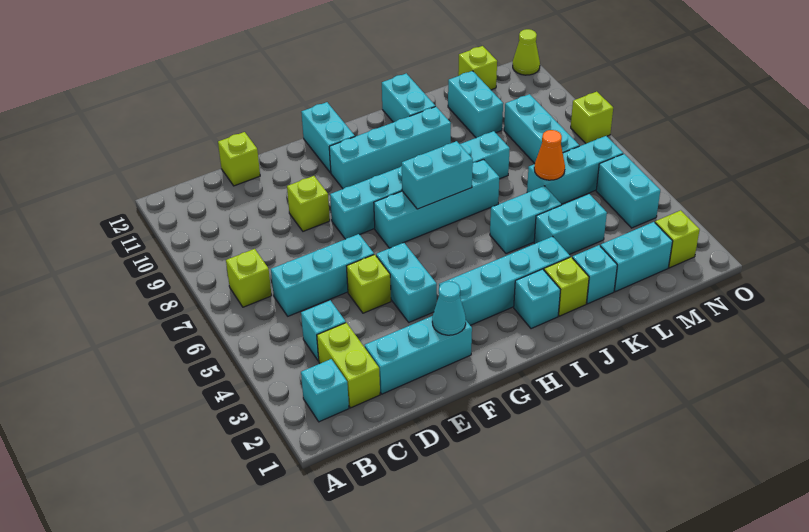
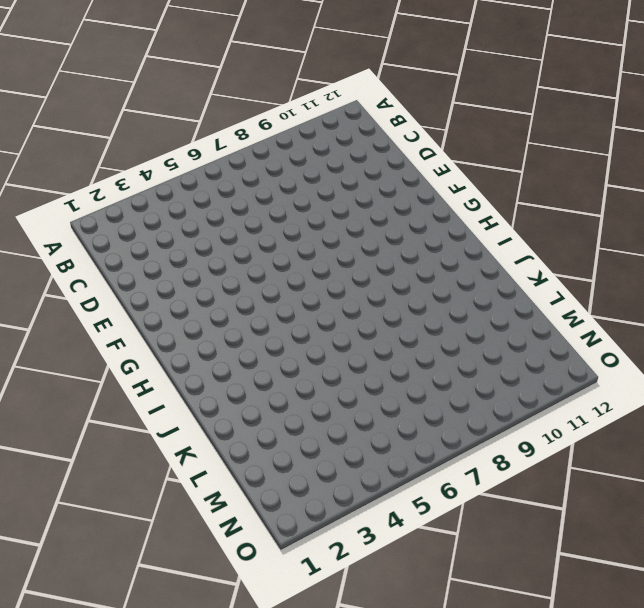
none -> cyan brick B2 level 1
none -> lime brick B7 level 1
none -> lime brick C2:C3 level 1
none -> cyan brick C4 level 1

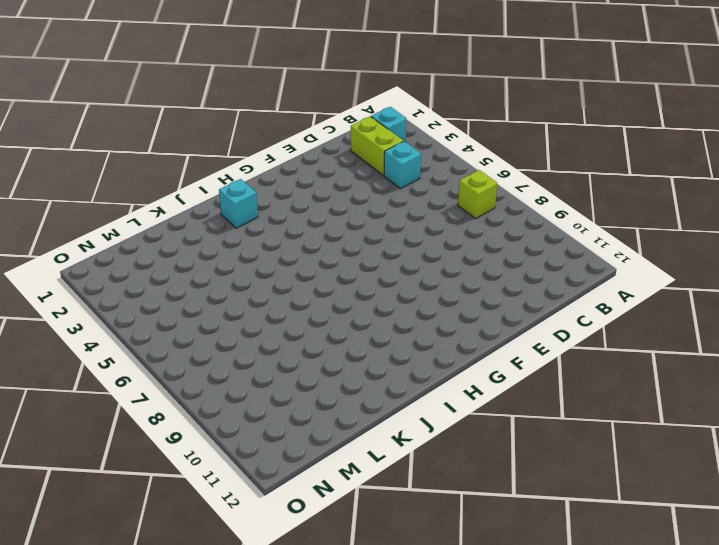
none -> cyan brick C6:E6 level 1
none -> cyan brick D2:F2 level 1
none -> lime brick D12 level 1
none -> lime brick E5 level 1

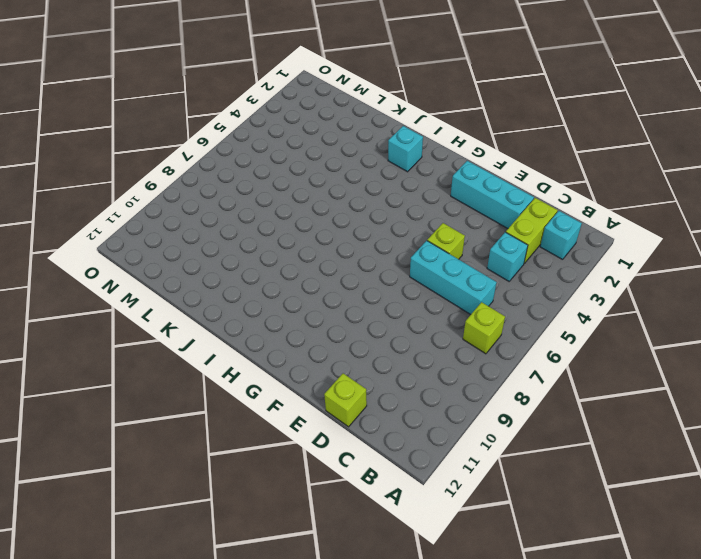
none -> lime brick E9 level 1
none -> cyan brick F4:F5 level 1
none -> cyan brick F8:K8 level 1
none -> cyan brick G3:J3 level 1

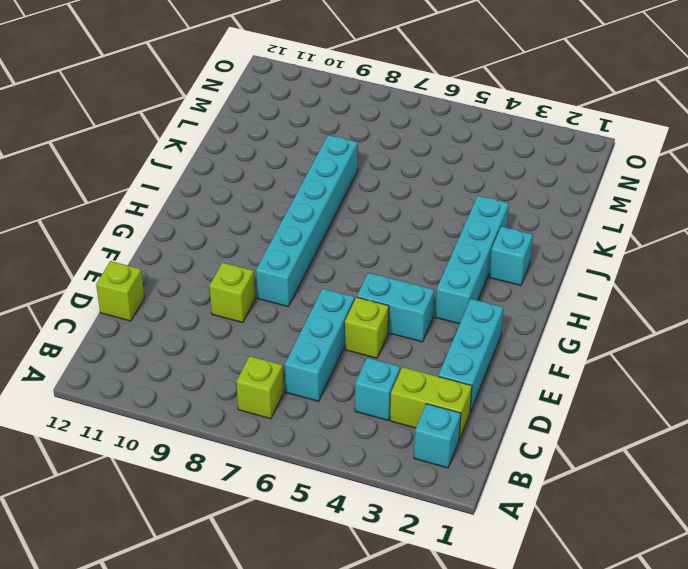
none -> cyan brick G7:J7 level 1
none -> cyan brick G10:J10 level 1
none -> cyan brick G11:G12 level 1
none -> lime brick J2 level 1

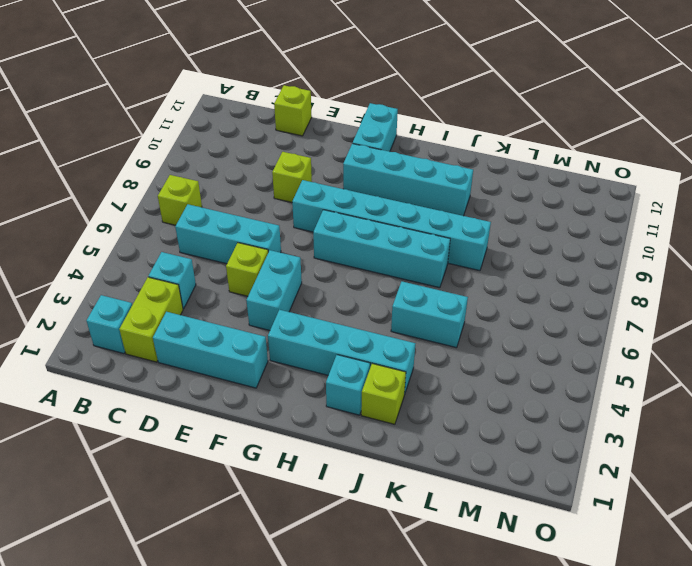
none -> cyan brick J11:J12 level 1
none -> cyan brick K2 level 1
none -> cyan brick K4:L4 level 1
none -> cyan brick L2:M2 level 1

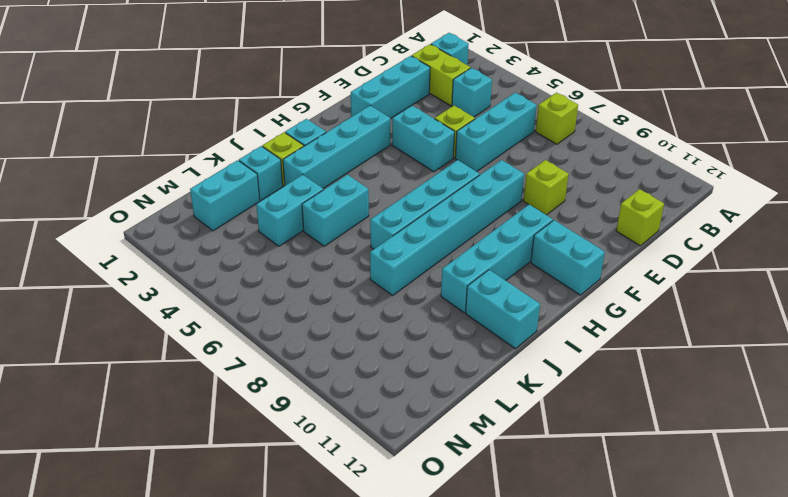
none -> cyan brick L6:N6 level 1
none -> cyan brick L10:L11 level 1
none -> cyan brick M7:M9 level 1
none -> lime brick M12 level 1

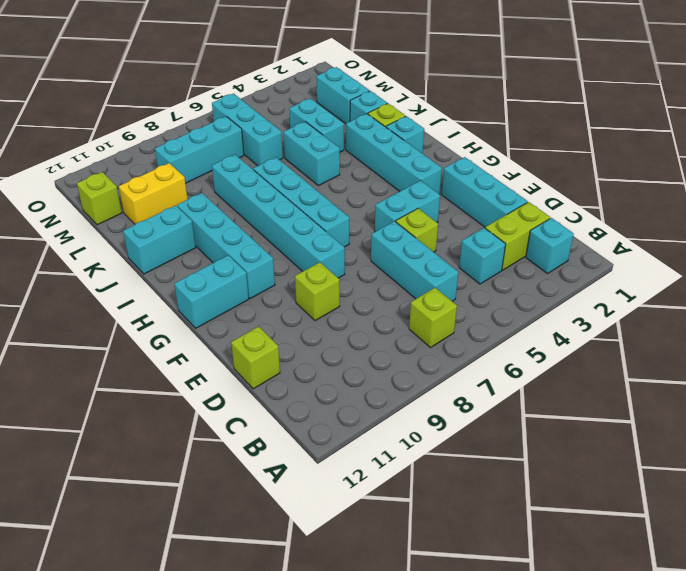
yellow brick L10:L11 level 1 -> cyan brick L10:L11 level 1
none -> lime brick N2 level 1
none -> cyan brick N4:N5 level 1
none -> lime brick O8 level 1
none -> lime cone O12 level 1

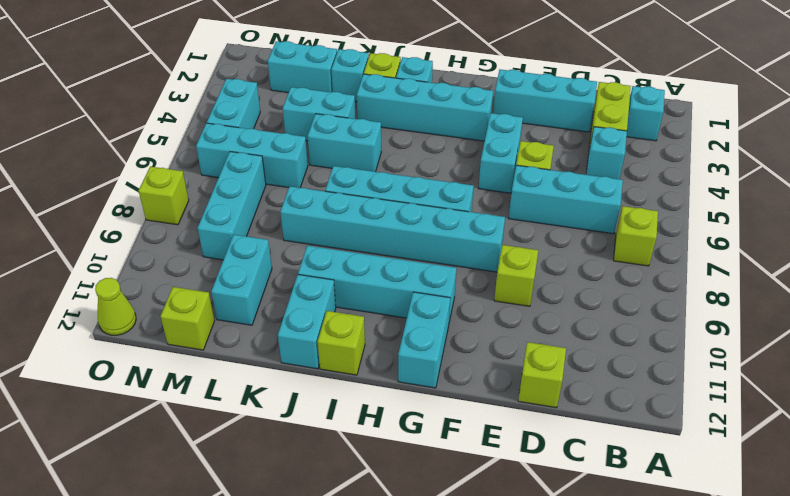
lime brick I12 level 1 -> lime brick N2 level 1
none -> cyan cone F2 level 2
none -> cyan brick H7:I7 level 2
none -> orange cone L6 level 2

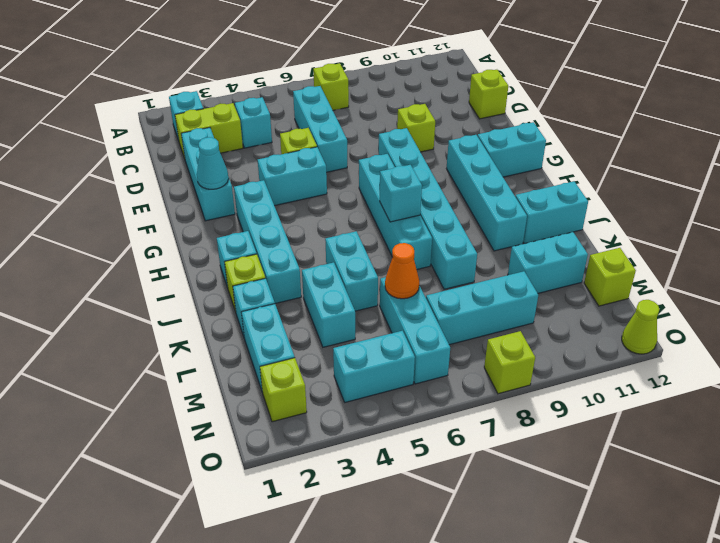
cyan brick I7 level 2 -> cyan brick H7:I7 level 2

